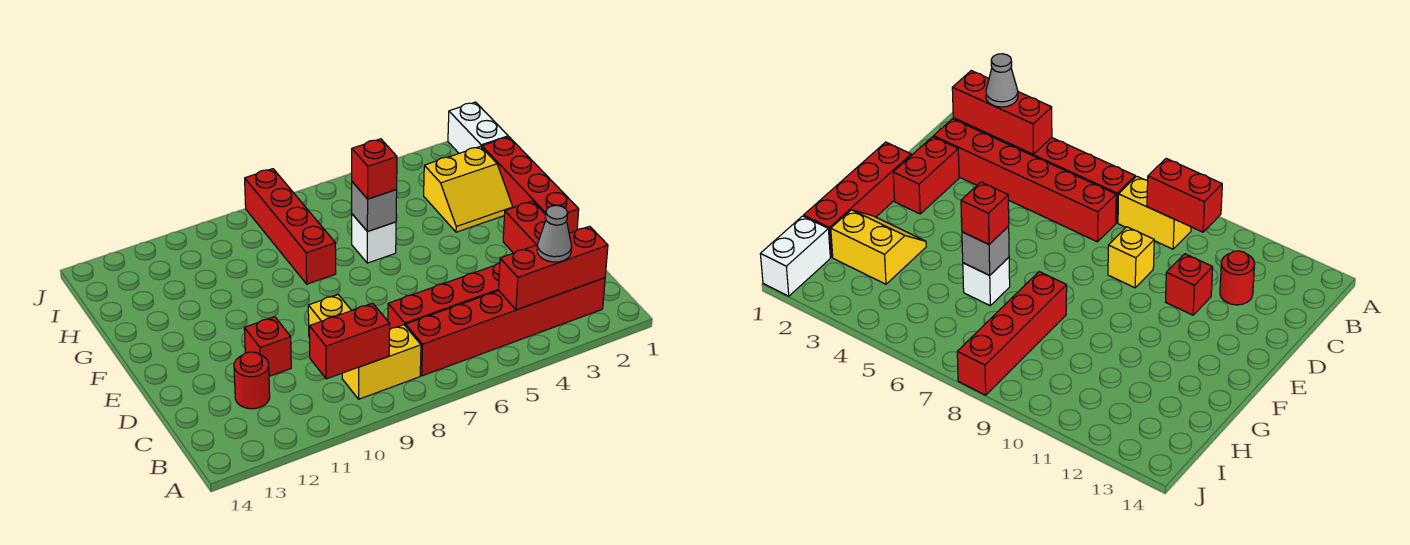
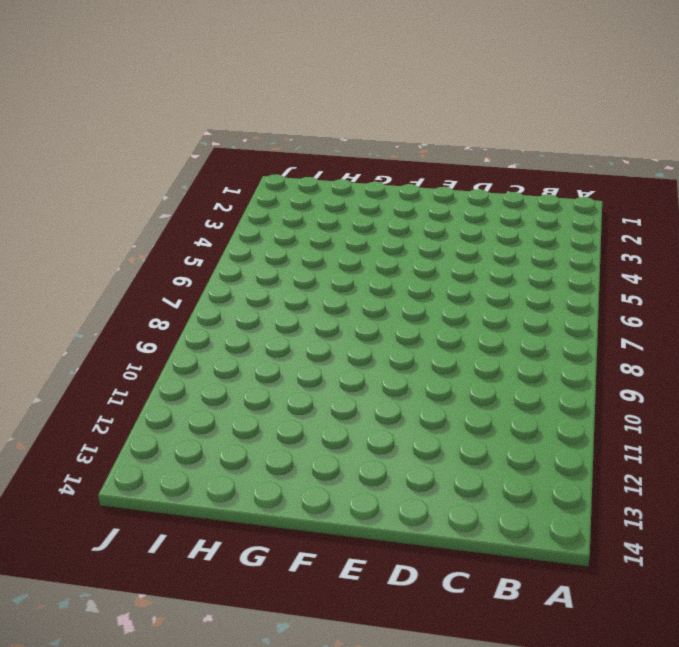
none -> red brick B2:B7 level 1
none -> yellow brick B8:B9 level 1
none -> red brick C2:C7 level 1

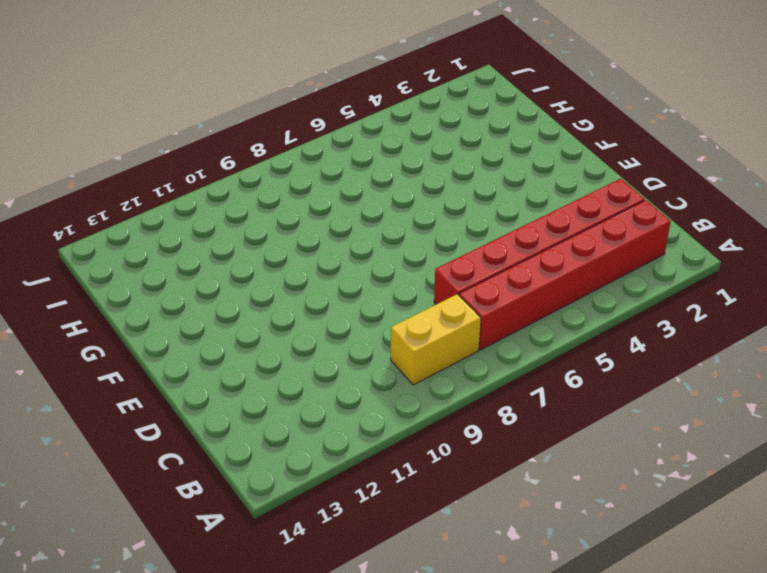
none -> red round brick C12 level 1
none -> red brick D2:E2 level 1
none -> yellow brick D9 level 1

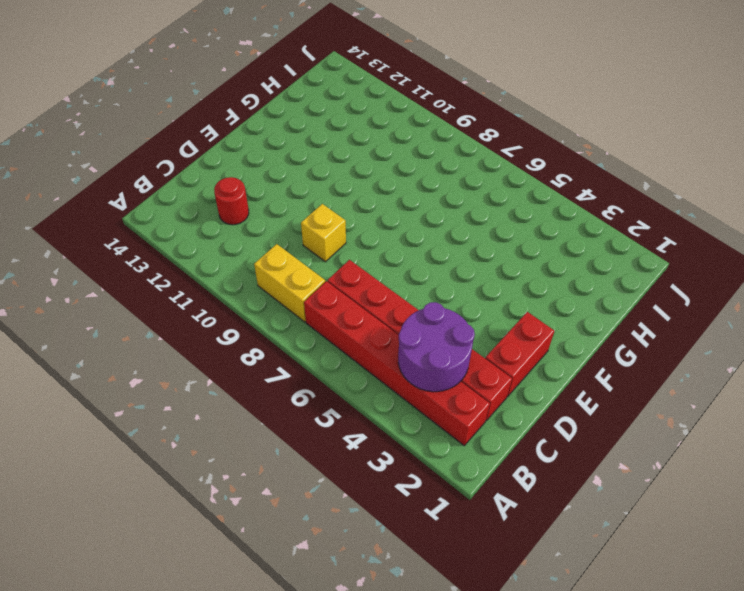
purple round brick B3:C4 level 2 -> red brick B2:B4 level 2
none -> red brick D11 level 1
none -> red brick E1:H1 level 1
none -> yellow slope G2:H3 level 1 top H

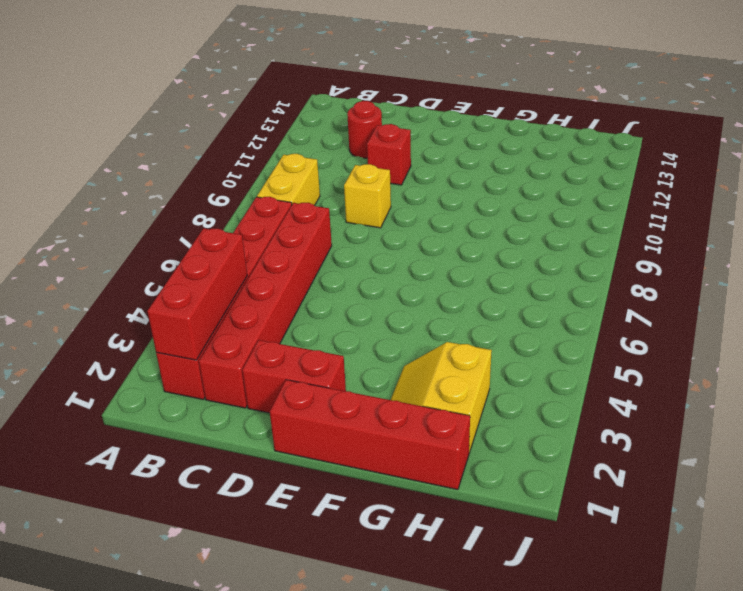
none -> white brick G6 level 1
none -> red brick G8:J8 level 1
none -> white brick I1:J1 level 1

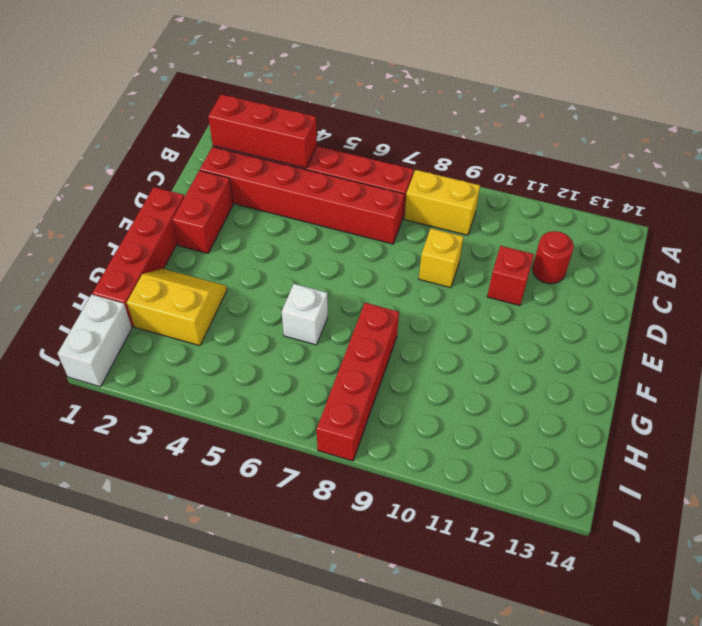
none -> red brick B9:B10 level 2
none -> grey brick G6 level 2
none -> grey cone B3 level 3

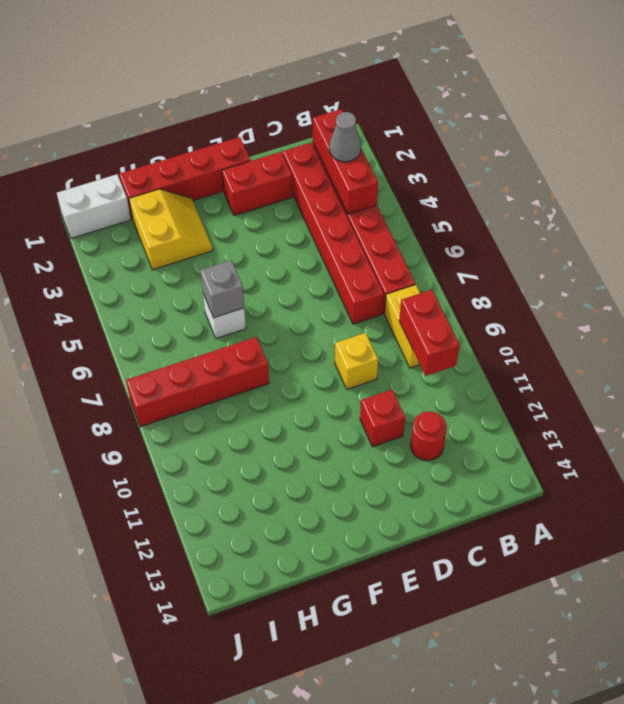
none -> red brick G6 level 3

